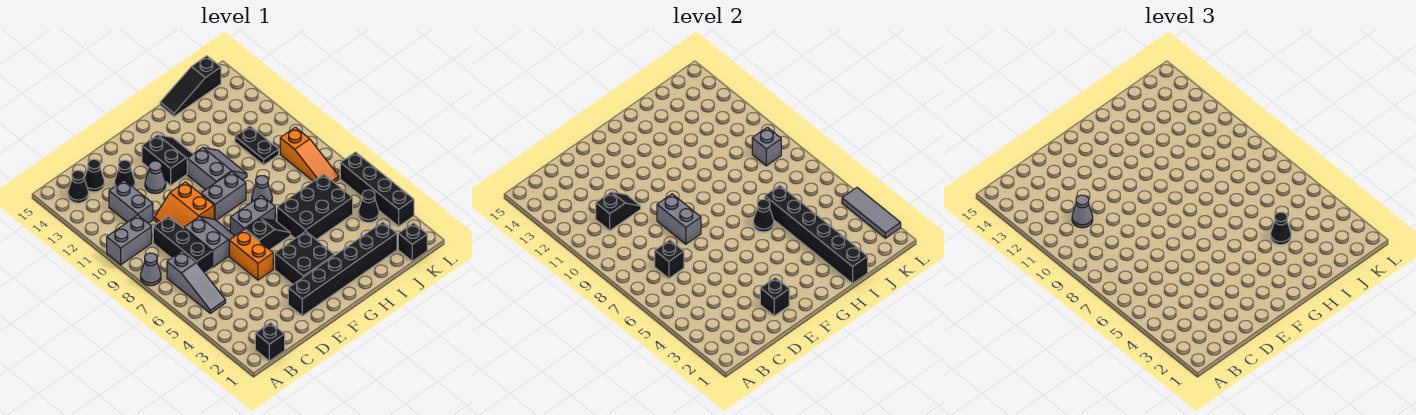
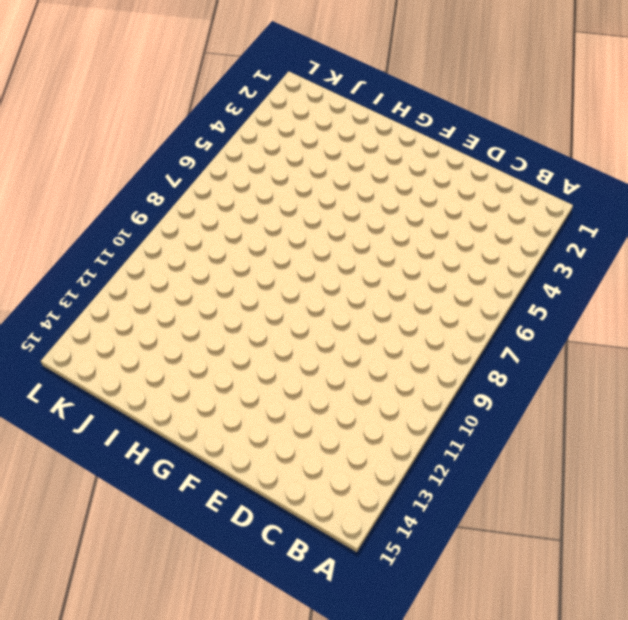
none -> grey cone A8 level 1
none -> grey brick A10:B10 level 1
none -> black brick B1 level 1
none -> grey slope B5:B7 level 1 top 7

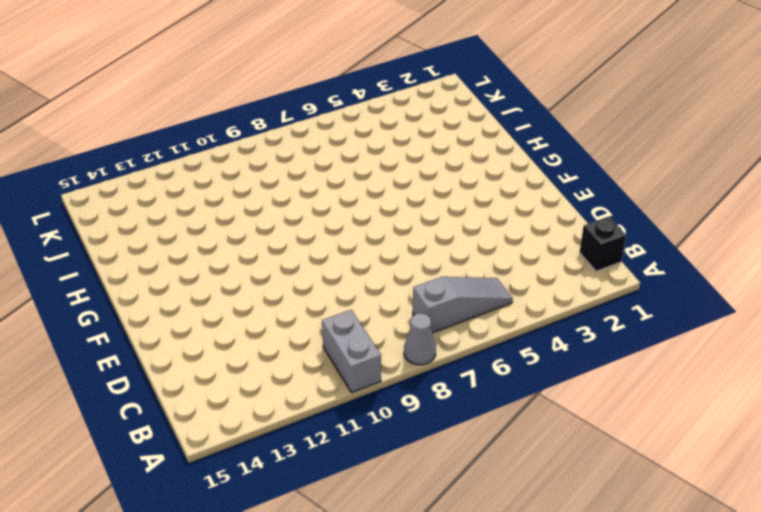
none -> black cone B14 level 1
none -> black brick C7:C9 level 1
none -> grey brick C11:C12 level 1
none -> black cone C14 level 1

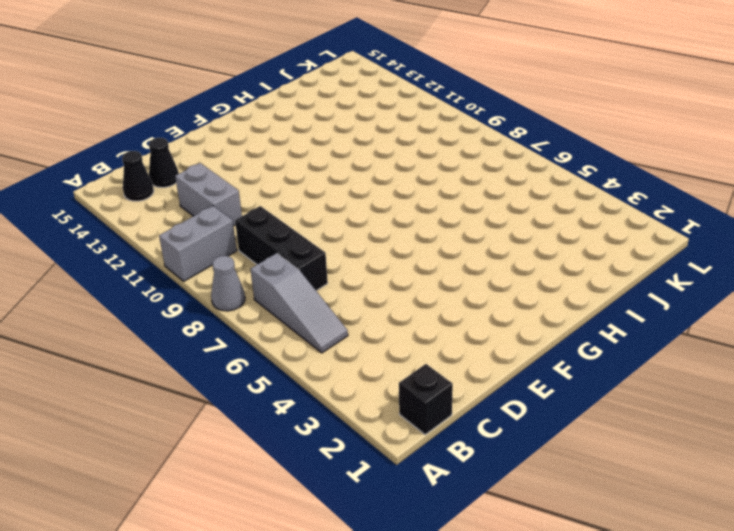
none -> grey slope D7:E8 level 1 top D
none -> orange slope D9:E10 level 1 top E
none -> black cone D13 level 1
none -> black brick E2:J2 level 1

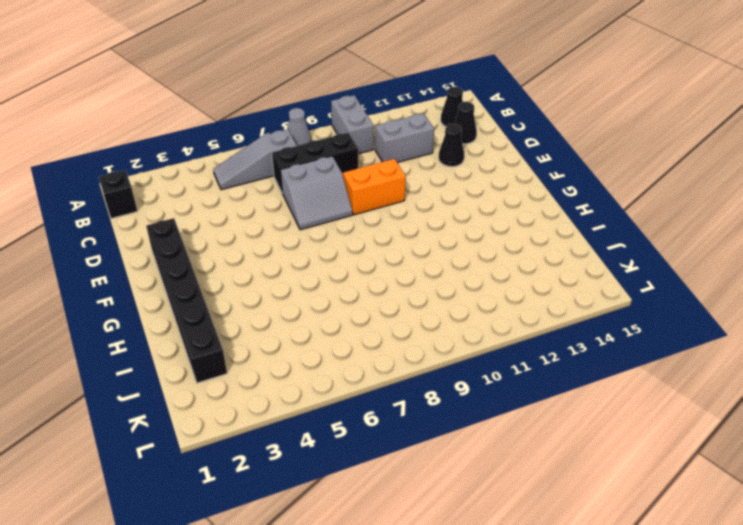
none -> orange brick E5:E6 level 1
none -> grey cone E12 level 1
none -> black brick F3:G4 level 1
none -> black slope F6:G6 level 1 top F

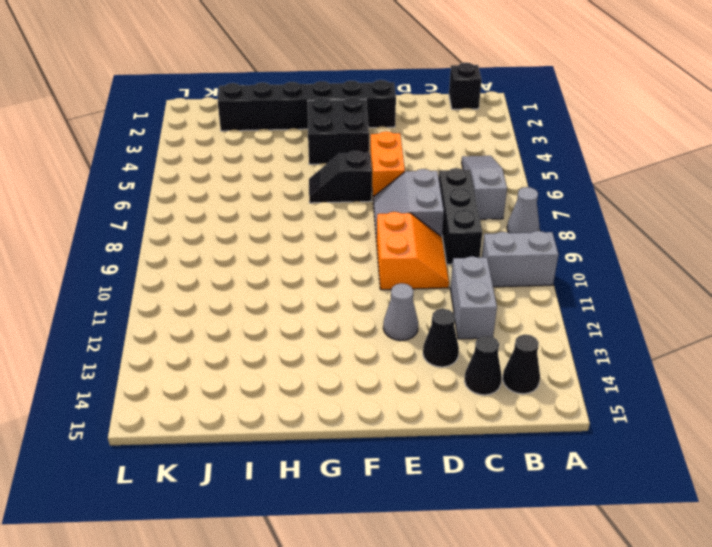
none -> grey brick F7:G7 level 1
none -> grey brick F9:G9 level 1
none -> black slope F12:G13 level 1 top F
none -> grey slope G10:H11 level 1 top G

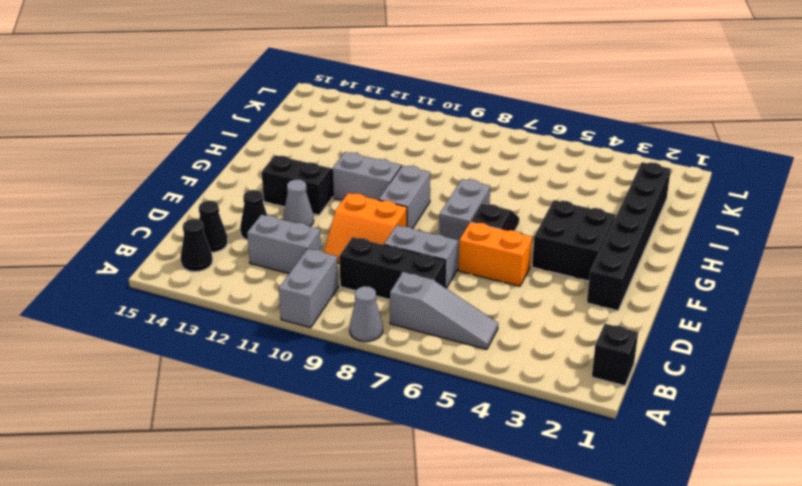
none -> black brick H5:J6 level 1
none -> grey cone H8 level 1
none -> black slope I15:K15 level 1 top K
none -> black plate J10:J11 level 1

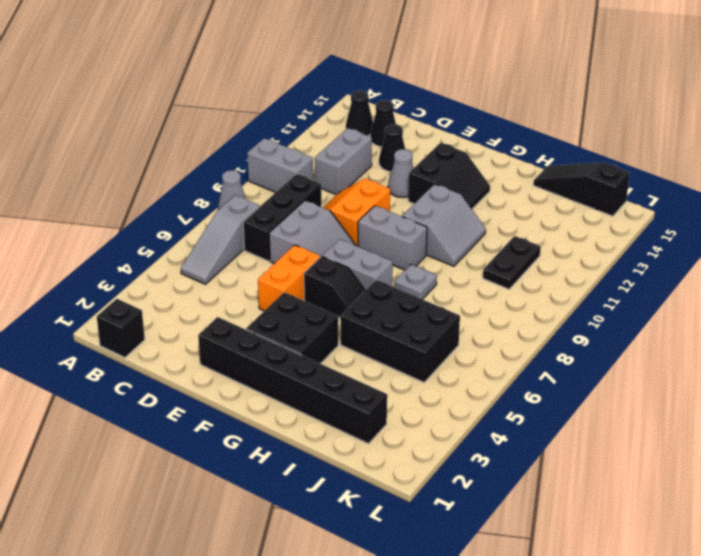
grey plate H8 level 1 -> grey cone H8 level 1
none -> black brick K1 level 1
none -> black cone K4 level 1
none -> orange slope K7:K9 level 1 top 9
none -> black brick L3:L6 level 1

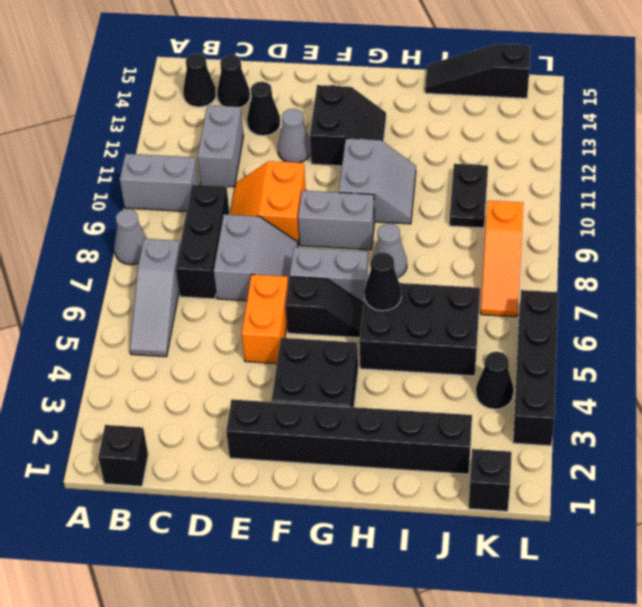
none -> black brick C7 level 2
none -> black slope C11:D11 level 2 top C
none -> black brick E2 level 2
none -> grey brick E8:E9 level 2

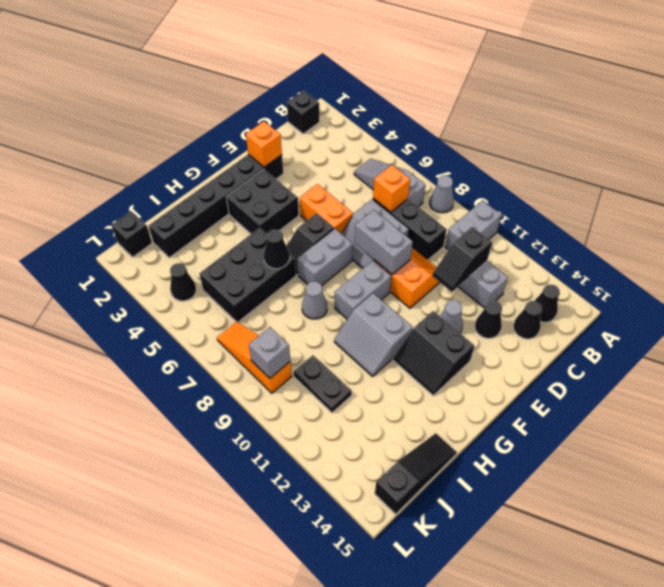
orange brick C7 level 2 -> black brick C7 level 2
orange brick E2 level 2 -> black brick E2 level 2
none -> black brick L3:L6 level 1
none -> black brick I1:I6 level 2
none -> grey tile L2:L4 level 2
none -> grey cone C11 level 3

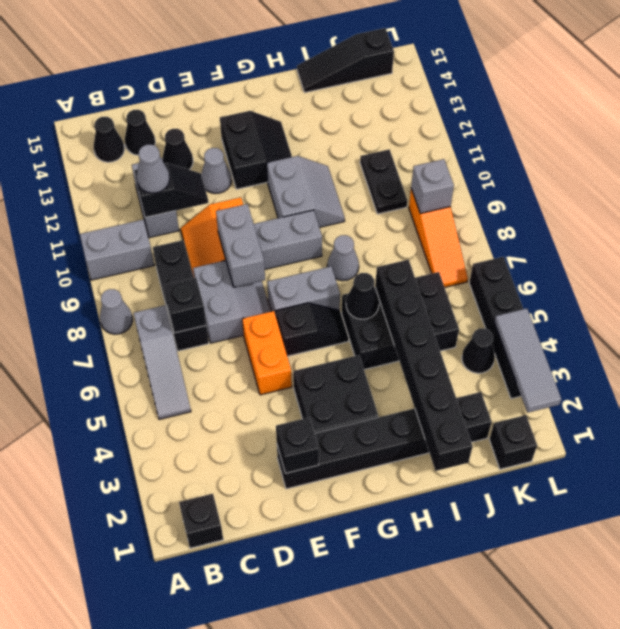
none -> black cone I4 level 3

